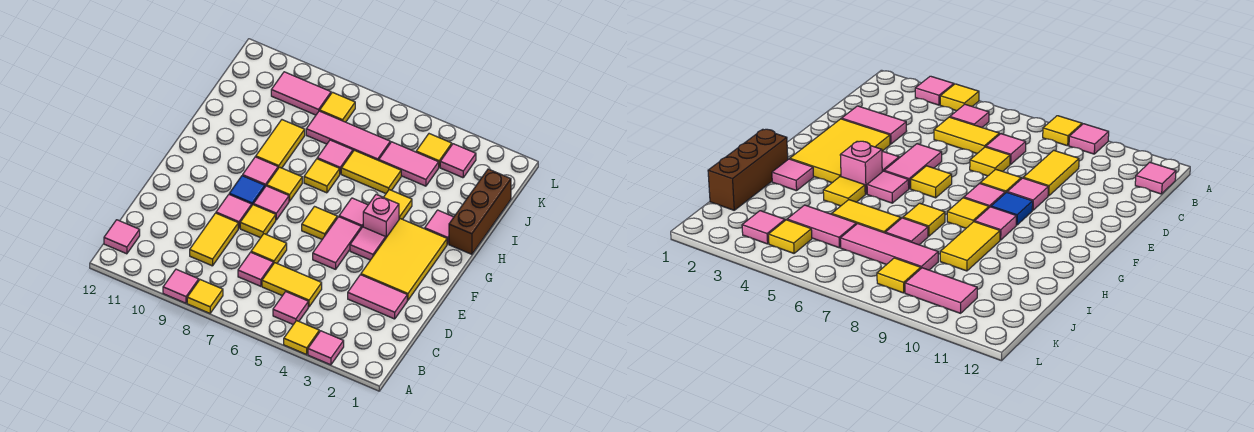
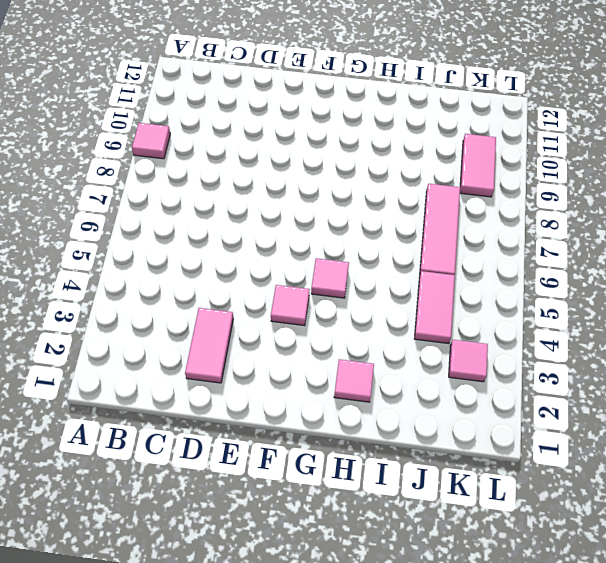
none -> pink tile A3 level 1
none -> yellow tile A4 level 1
none -> yellow tile A8 level 1
none -> pink tile B5 level 1

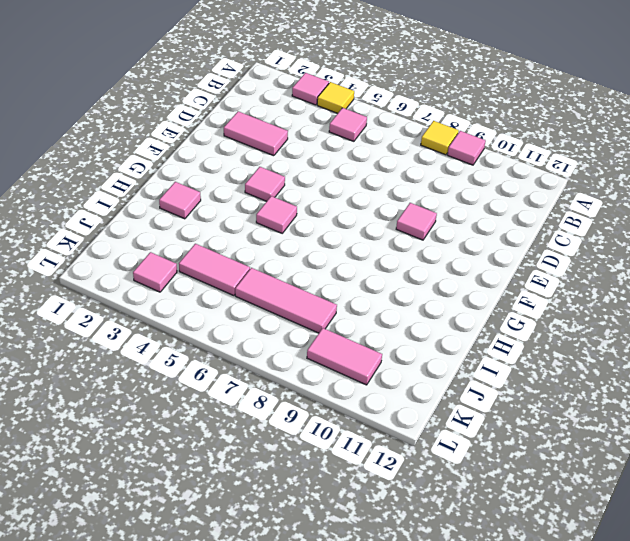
none -> pink tile B12 level 1
none -> yellow tile C5:C6 level 1
none -> pink tile C7 level 1
none -> yellow tile C9:D9 level 1

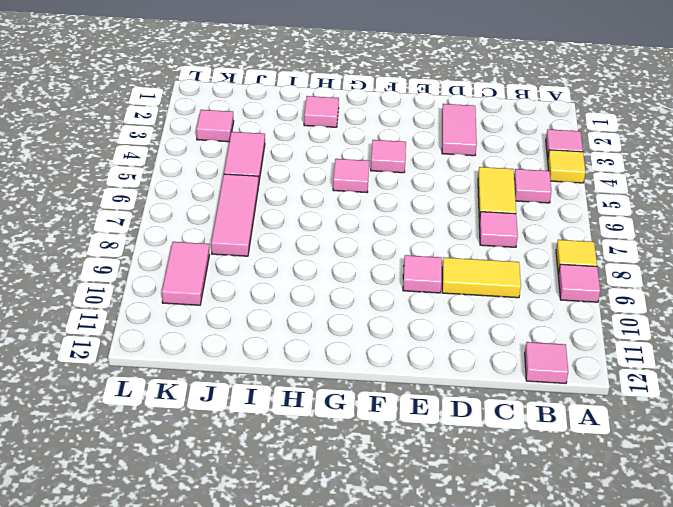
none -> yellow tile D7 level 1
none -> yellow tile E2:G3 level 1
none -> pink tile E5:F5 level 1
none -> yellow tile E8 level 1

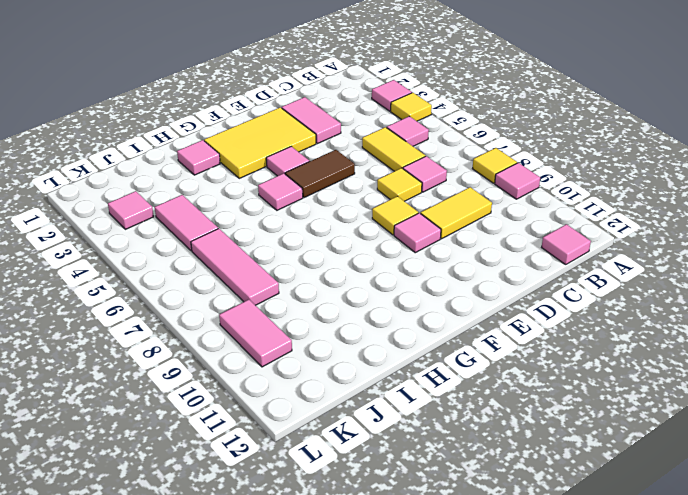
brown tile E5:F5 level 1 -> pink tile E5:F5 level 1
none -> yellow tile F6 level 1
none -> pink tile F8 level 1
none -> blue tile F9 level 1
none -> pink brick G4 level 1

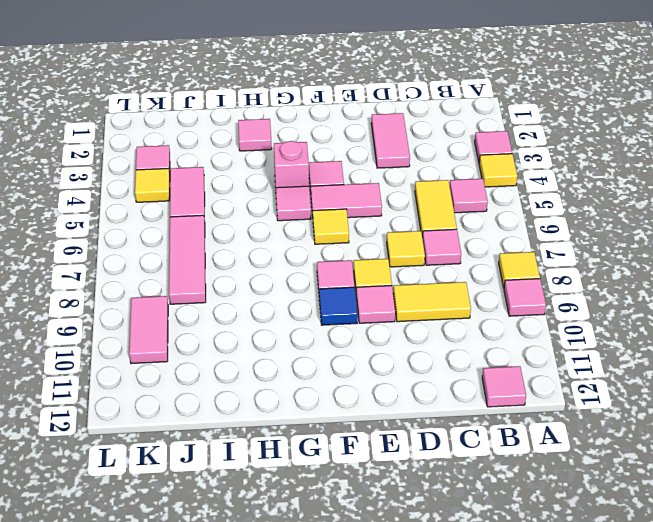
none -> yellow tile E2:G3 level 1
none -> yellow tile G8 level 1
none -> pink tile G9 level 1
none -> brown brick H1:J1 level 1

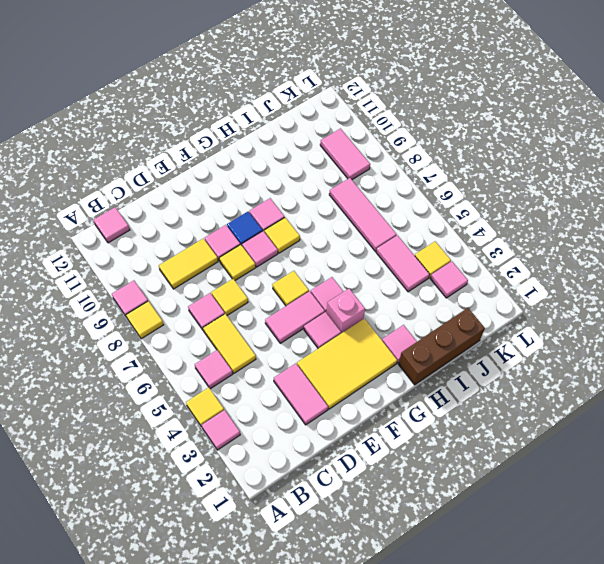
none -> yellow tile H4 level 1
none -> yellow tile H7 level 1
none -> yellow tile H9:I9 level 1
none -> yellow tile I5:I6 level 1

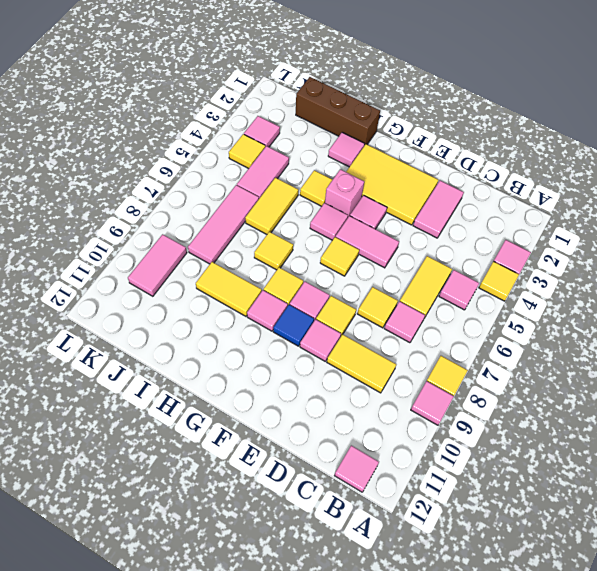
none -> pink tile I7 level 1
none -> yellow tile K8 level 1

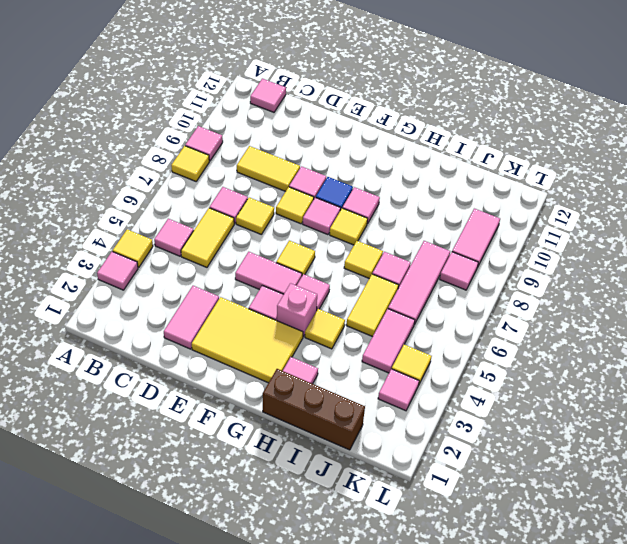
pink tile K8 level 1 -> yellow tile K8 level 1
none -> yellow tile H9:I9 level 1

